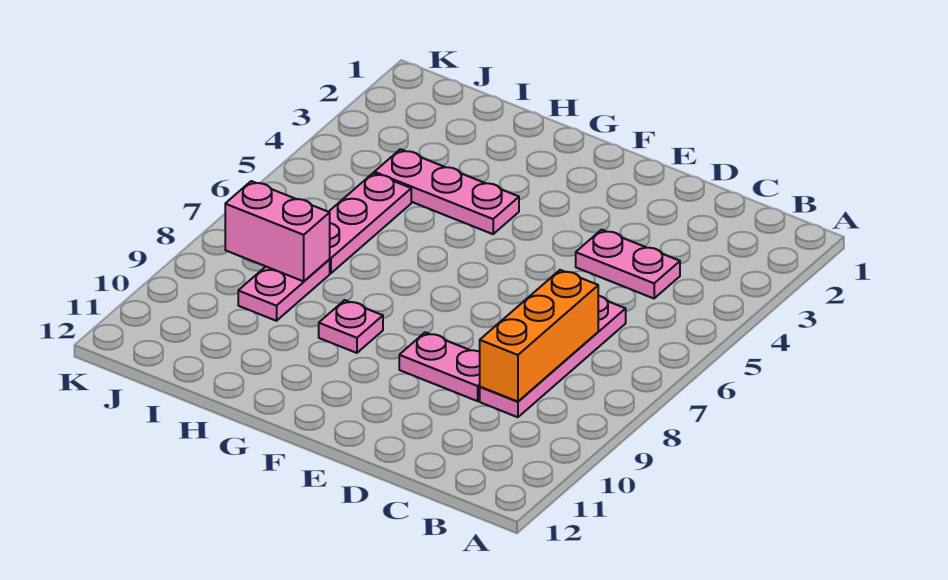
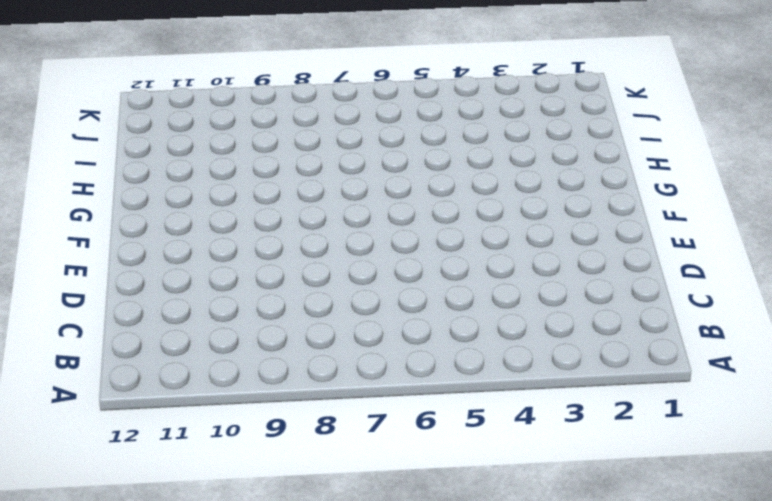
none -> pink plate C4:D4 level 1
none -> pink plate C6:C9 level 1

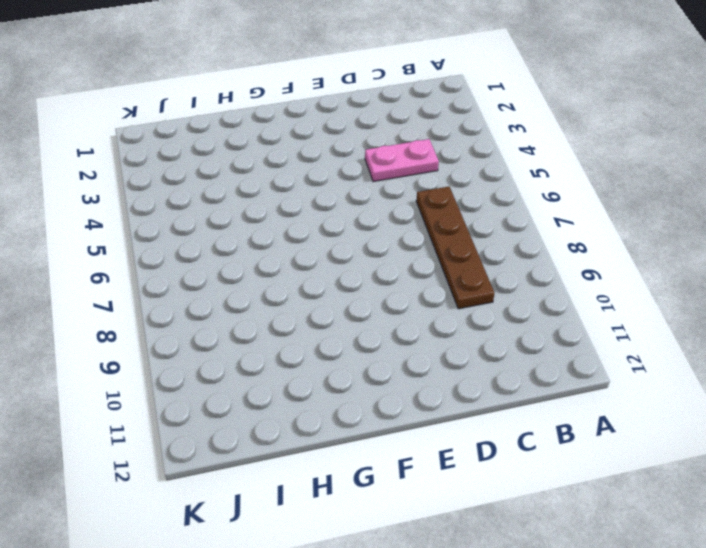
brown plate C6:C9 level 1 -> pink plate C6:C9 level 1
none -> pink plate D9:E9 level 1
none -> pink plate G4:I4 level 1

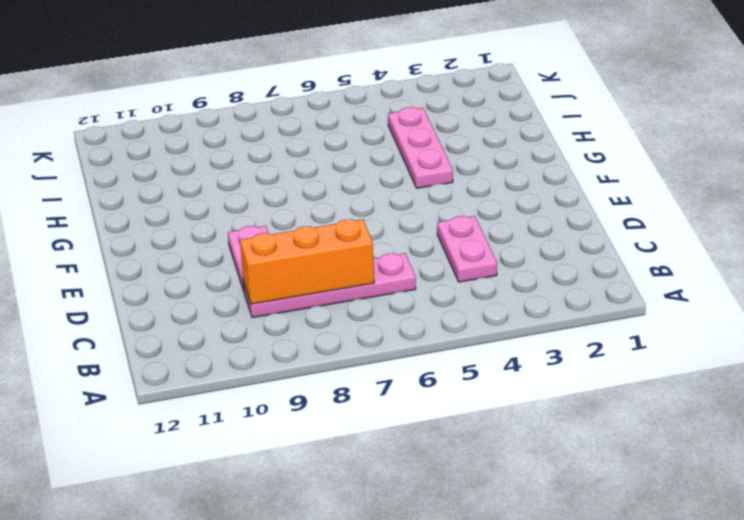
none -> pink plate G9 level 1
none -> pink plate I5:I7 level 1

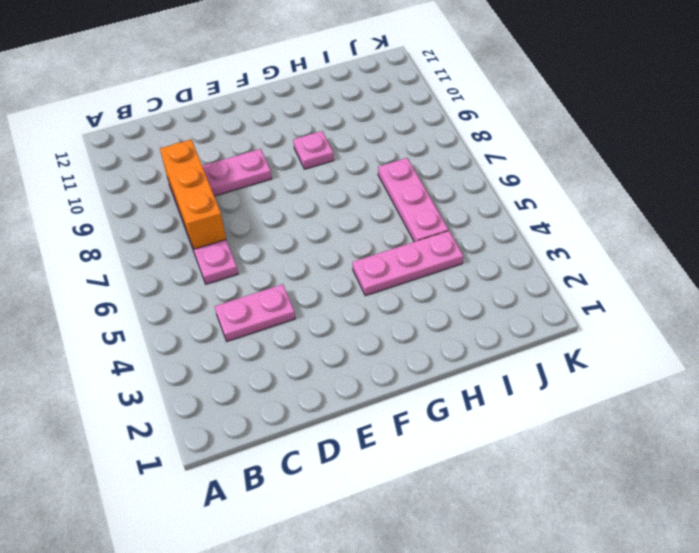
none -> pink plate I8:I9 level 1
none -> pink brick I8:J8 level 2

